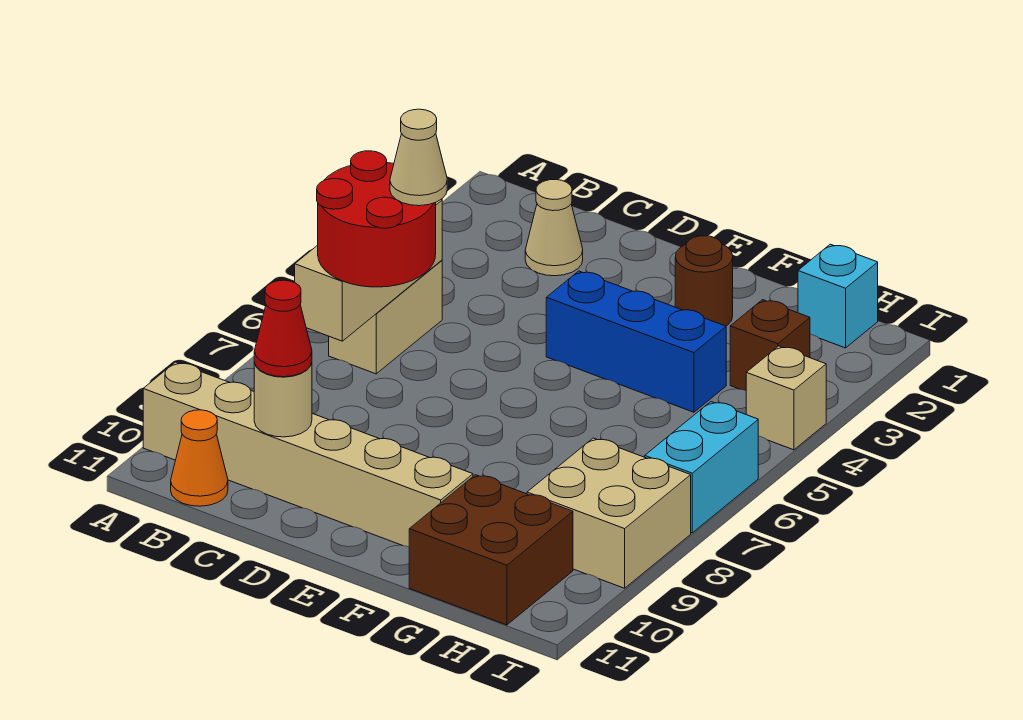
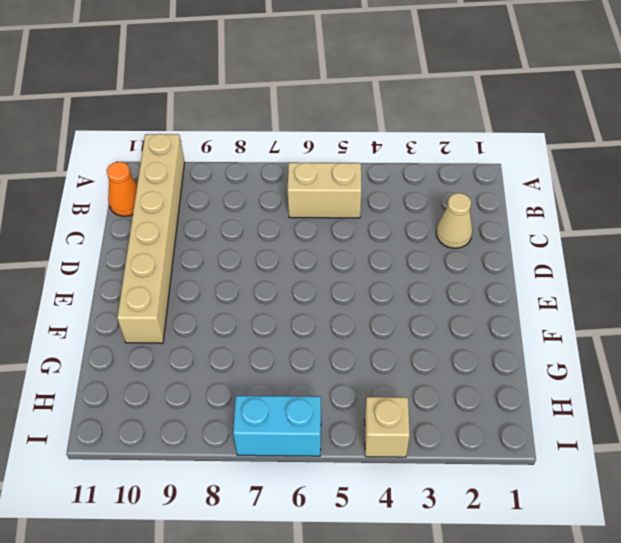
none -> blue brick E4:G4 level 1
none -> brown round brick F2 level 1
none -> brown brick G10:H11 level 1

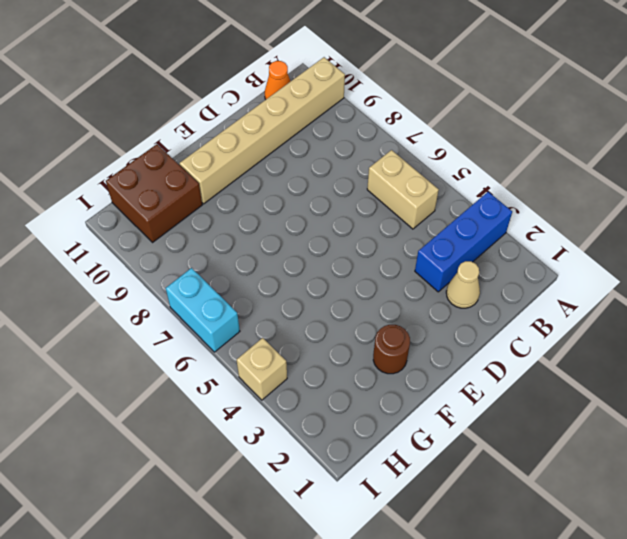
blue brick A3:C3 level 1 -> blue brick E4:G4 level 1
none -> cyan brick H1 level 1
none -> brown brick H3 level 1
none -> tan brick H8:I9 level 1

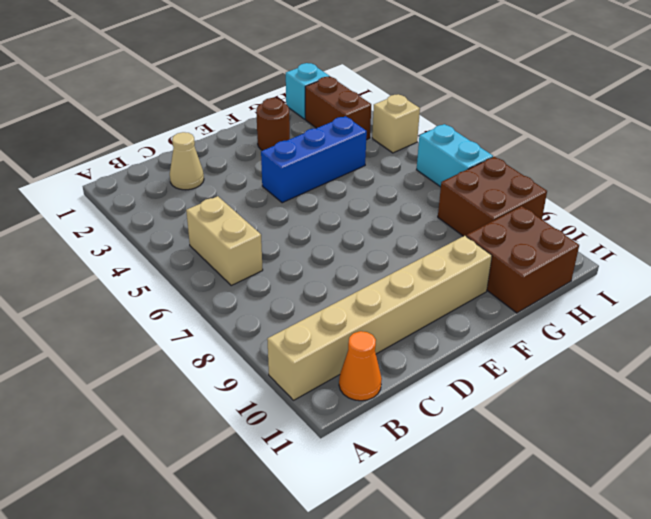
brown brick H2:H3 level 1 -> brown brick H3 level 1
brown brick H8:I9 level 1 -> tan brick H8:I9 level 1
none -> tan brick B5:B7 level 2
none -> tan round brick C10 level 2
none -> red round brick B6:C7 level 3

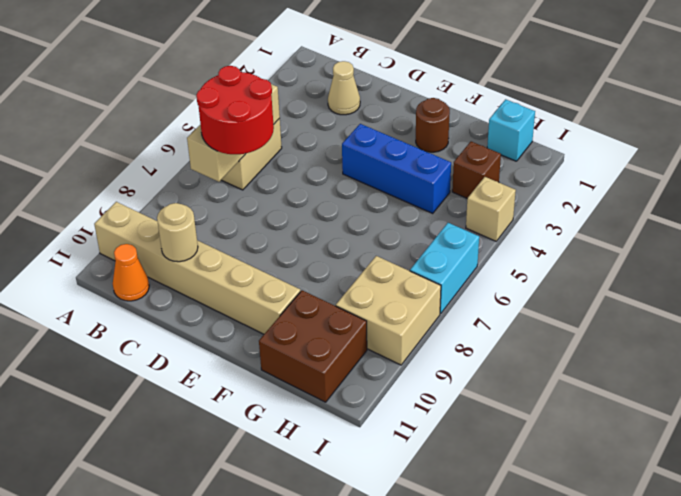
none -> red cone C10 level 3
none -> tan cone C6 level 4

